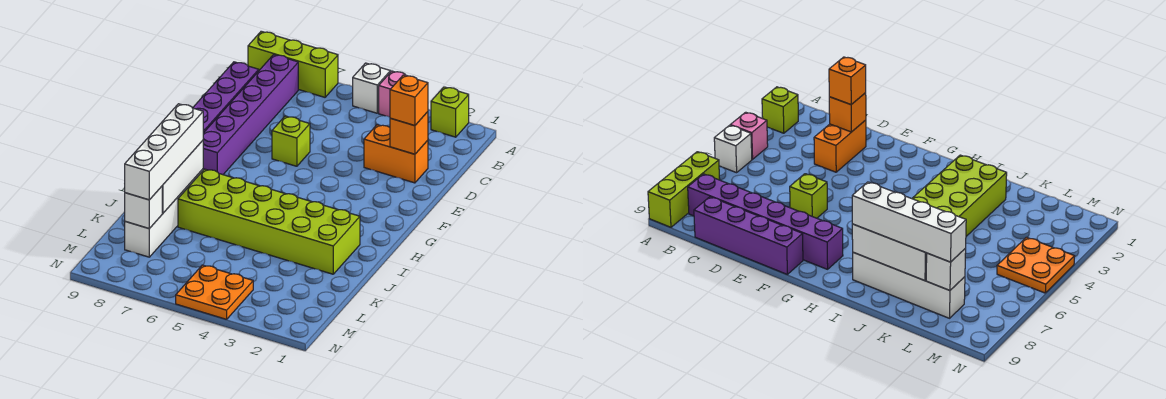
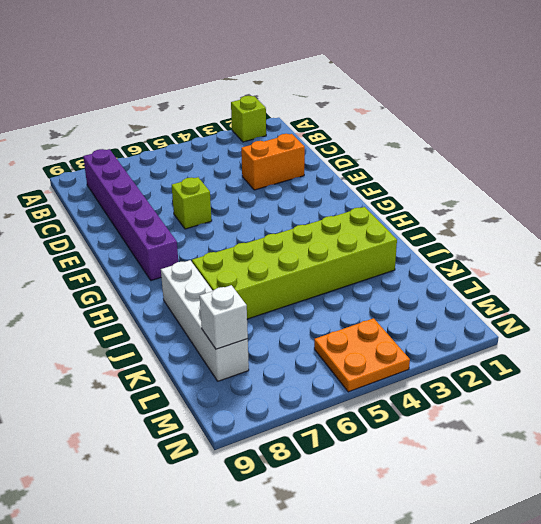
none -> pink brick A4 level 1
none -> white brick A5 level 1
none -> lime brick A7:A9 level 1

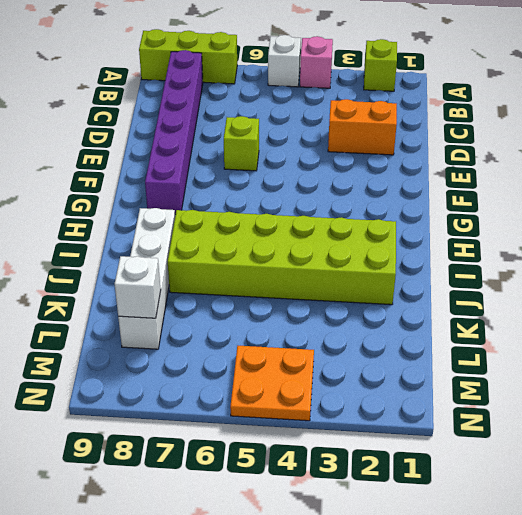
none -> purple brick C9:F9 level 1
none -> orange brick D2 level 2
none -> white brick I8:K8 level 2

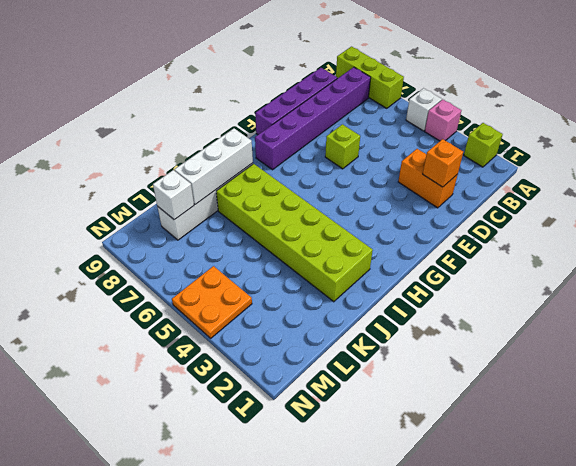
none -> orange brick D2 level 3
none -> white brick I8:L8 level 3

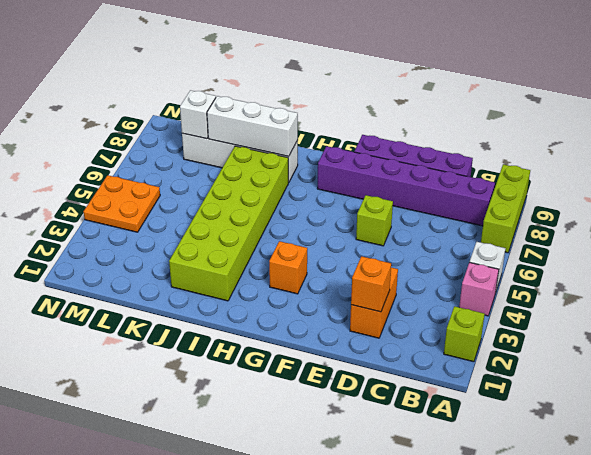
orange brick G3 level 1 -> orange brick D2 level 3
none -> white brick I8:L8 level 3

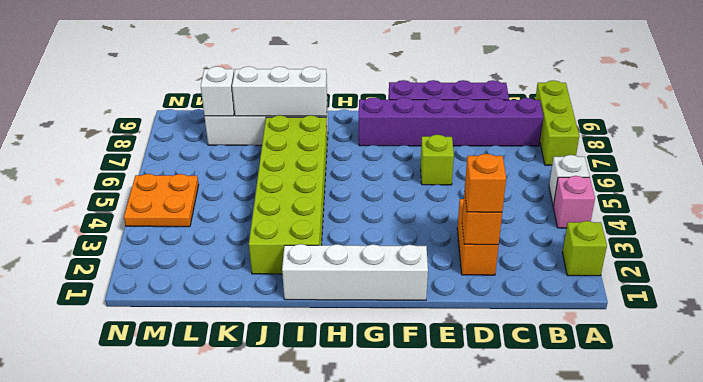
white brick F1:I1 level 1 -> white brick I8:L8 level 3

